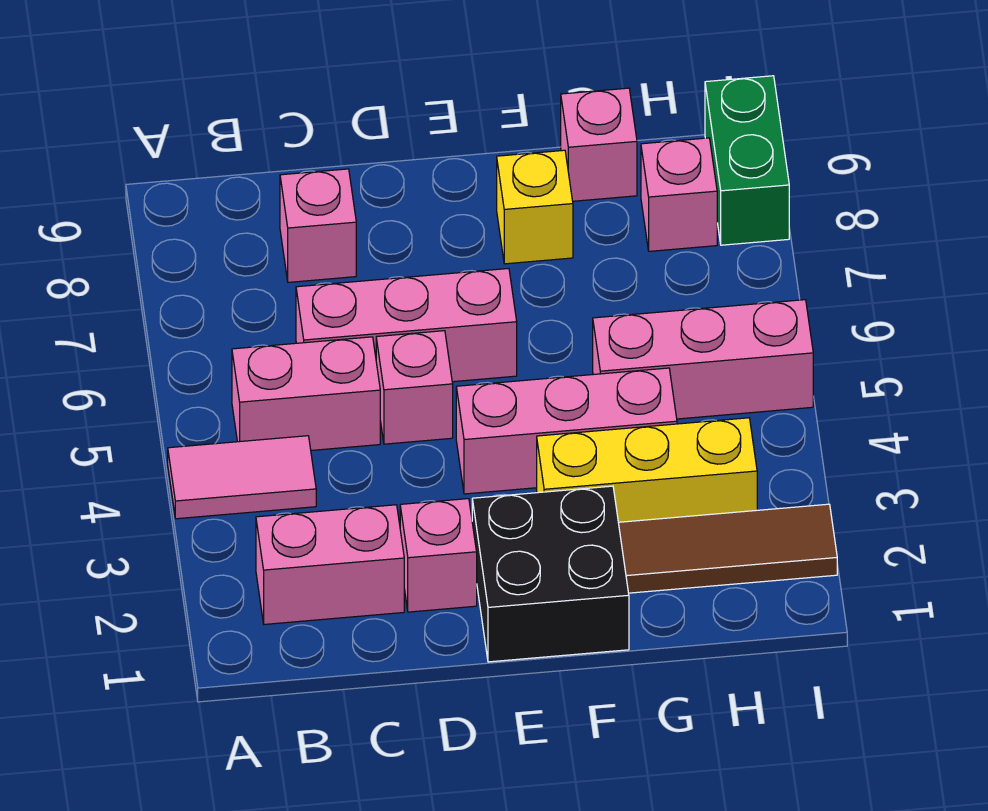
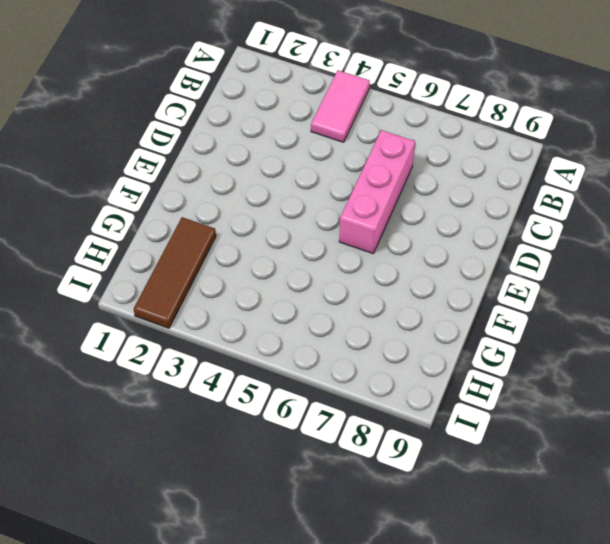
none -> pink brick B2:C2 level 1
none -> pink brick B5:C5 level 1
none -> pink brick C8 level 1

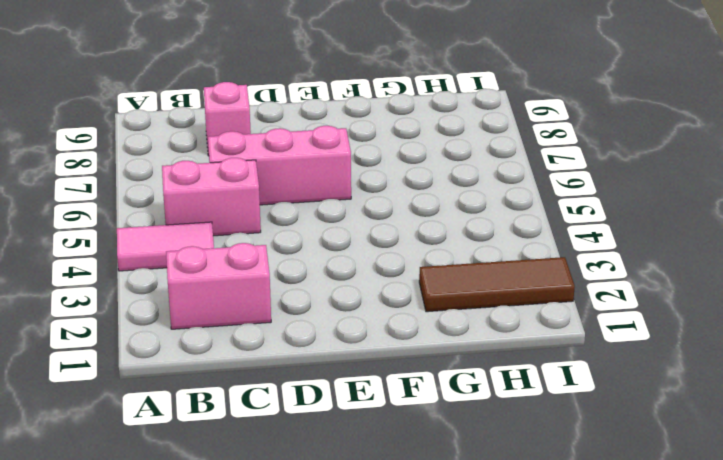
none -> pink brick D2 level 1
none -> pink brick D5 level 1
none -> black brick E1:F2 level 1

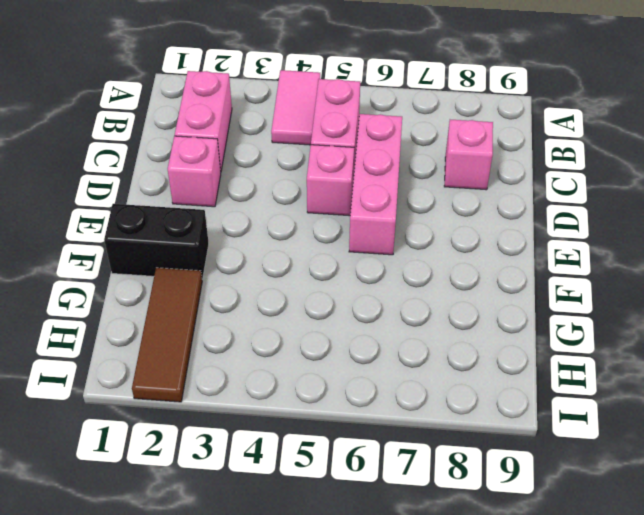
black brick F1:F2 level 1 -> black brick E1:F2 level 1
none -> pink brick E4:G4 level 1
none -> yellow brick F3:H3 level 1
none -> yellow brick F8 level 1

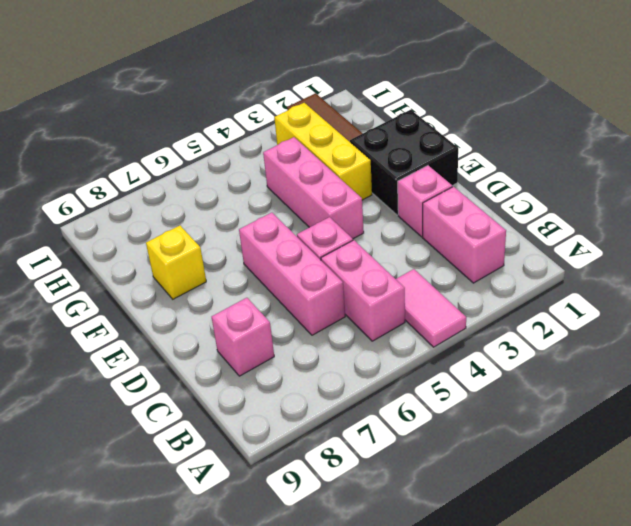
none -> pink brick G5:I5 level 1
none -> pink brick G9 level 1
none -> pink brick H8 level 1

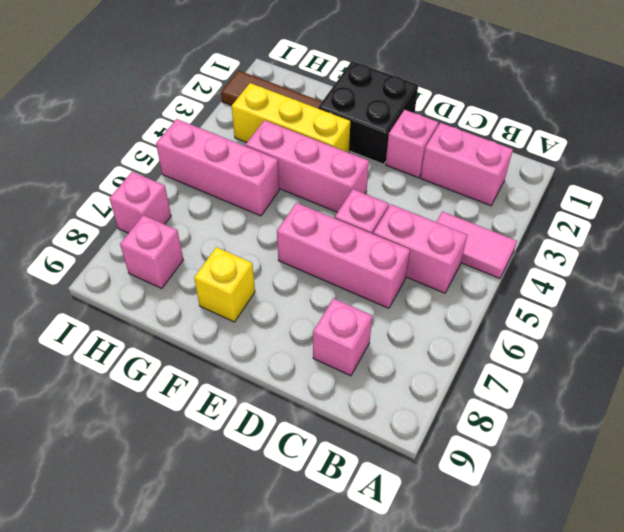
pink brick I7 level 1 -> pink brick G9 level 1
none -> green brick I8:I9 level 1

